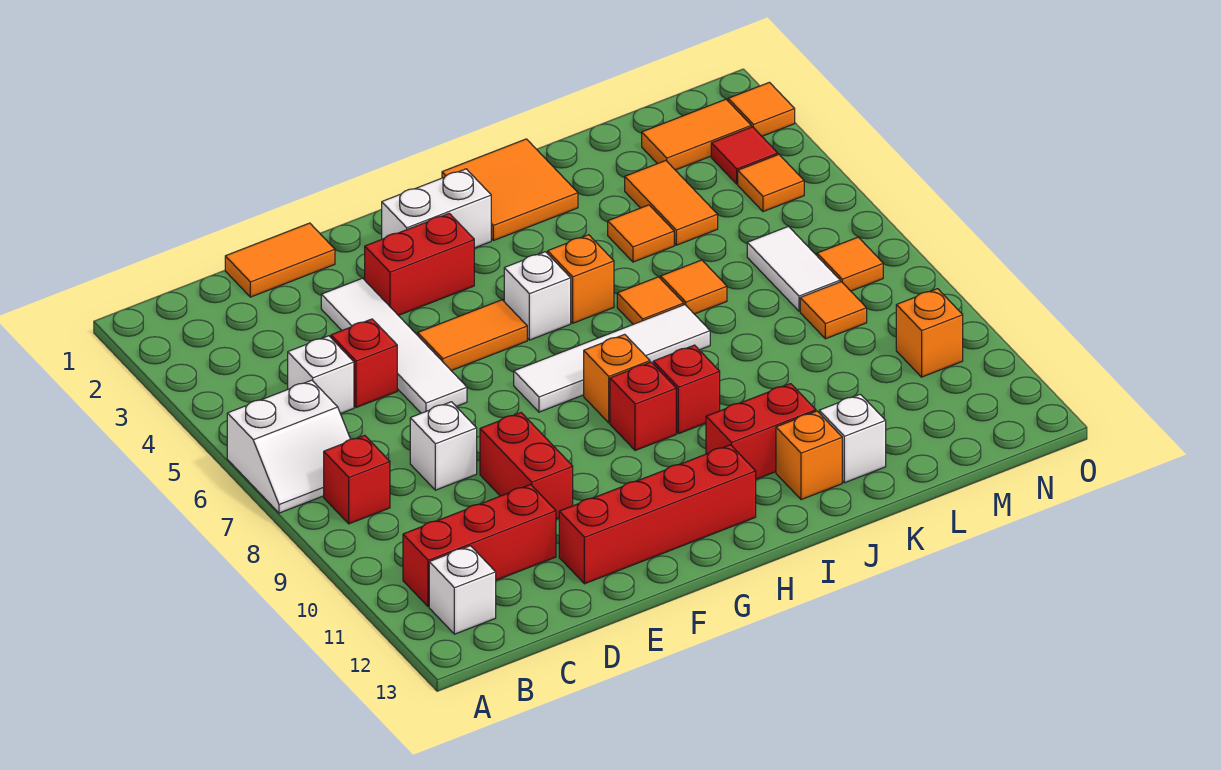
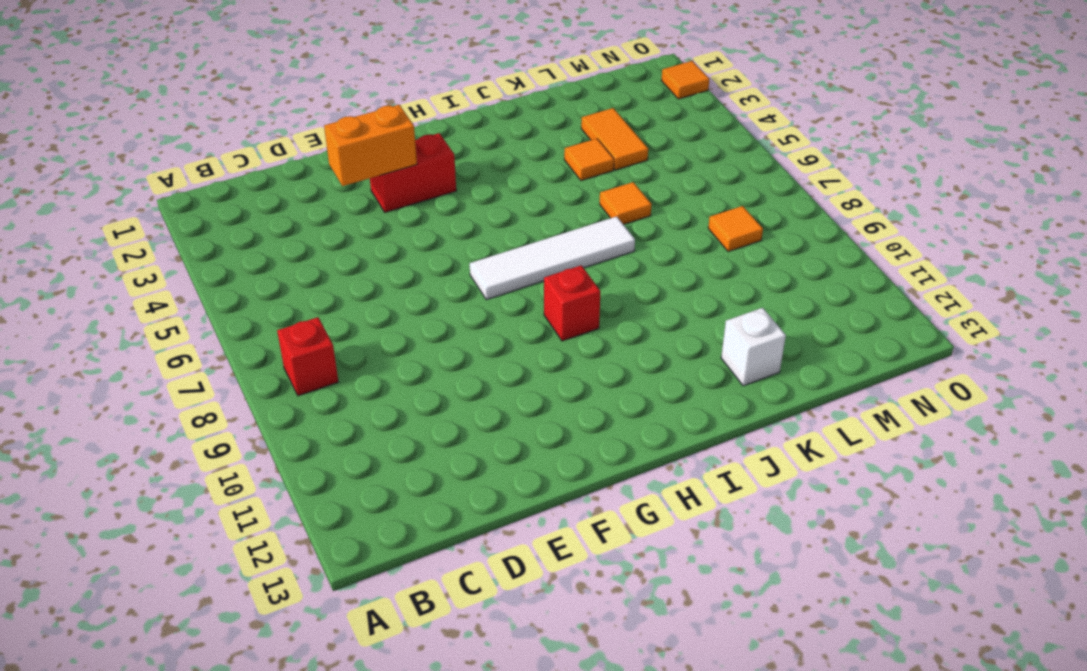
orange brick E3:F3 level 2 -> none
none -> white slope A6:B7 level 1 top 6
none -> red brick B11:D11 level 1
none -> white brick B12 level 1
none -> white brick C5 level 1

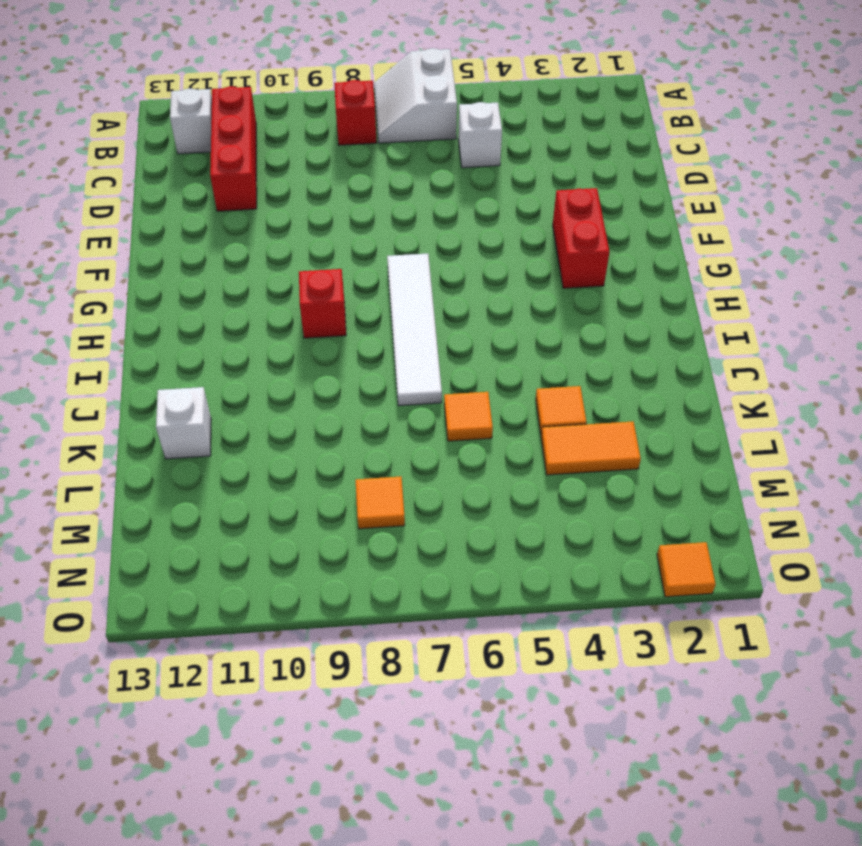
none -> orange tile D1:E1 level 1
none -> red brick D5 level 1
none -> white brick D8 level 1
none -> white tile E3:E6 level 1

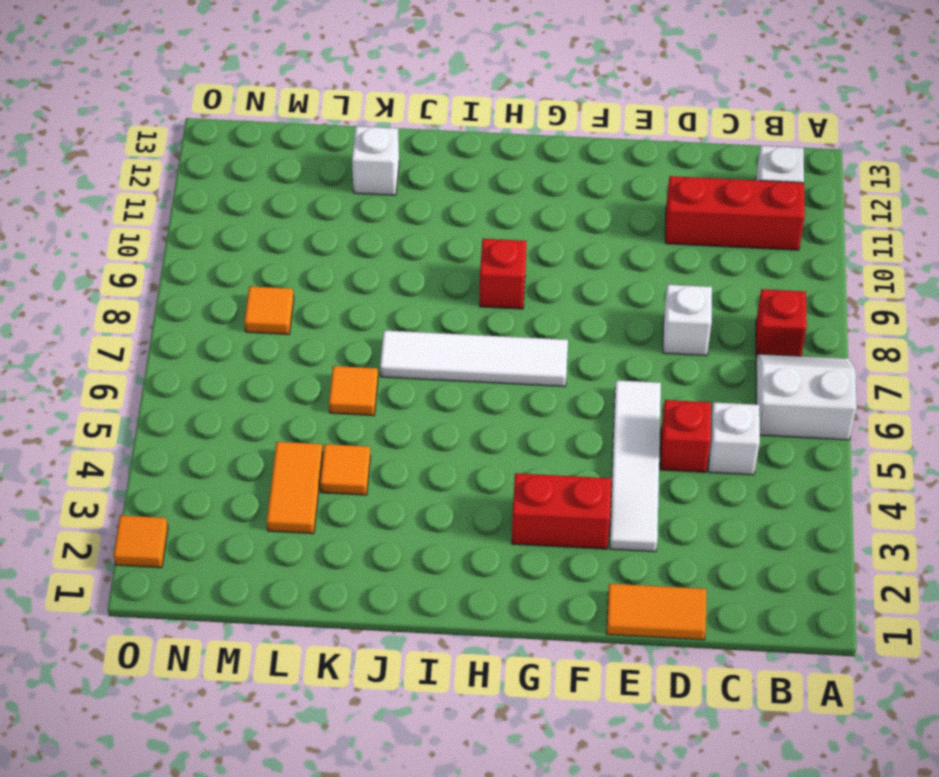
none -> red brick E9:E10 level 1
none -> red brick E12:H12 level 1
none -> orange tile F5:G5 level 1
none -> white brick G2:H2 level 1

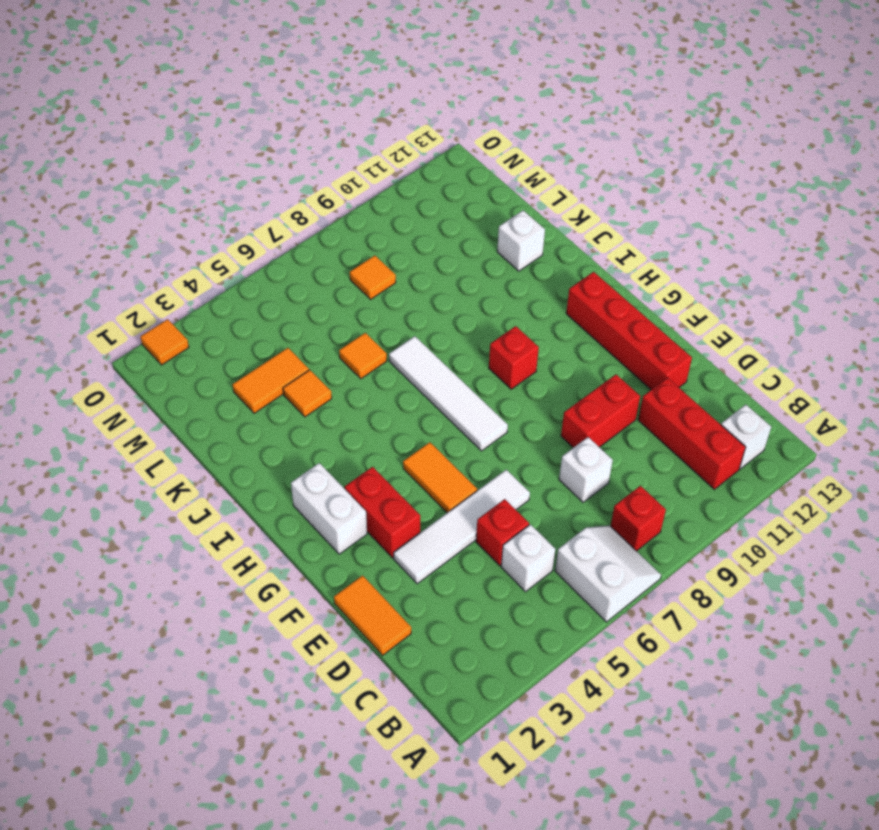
none -> white brick H5 level 1
none -> orange brick H8 level 1
none -> orange tile I1:J2 level 1
none -> orange brick I5 level 1

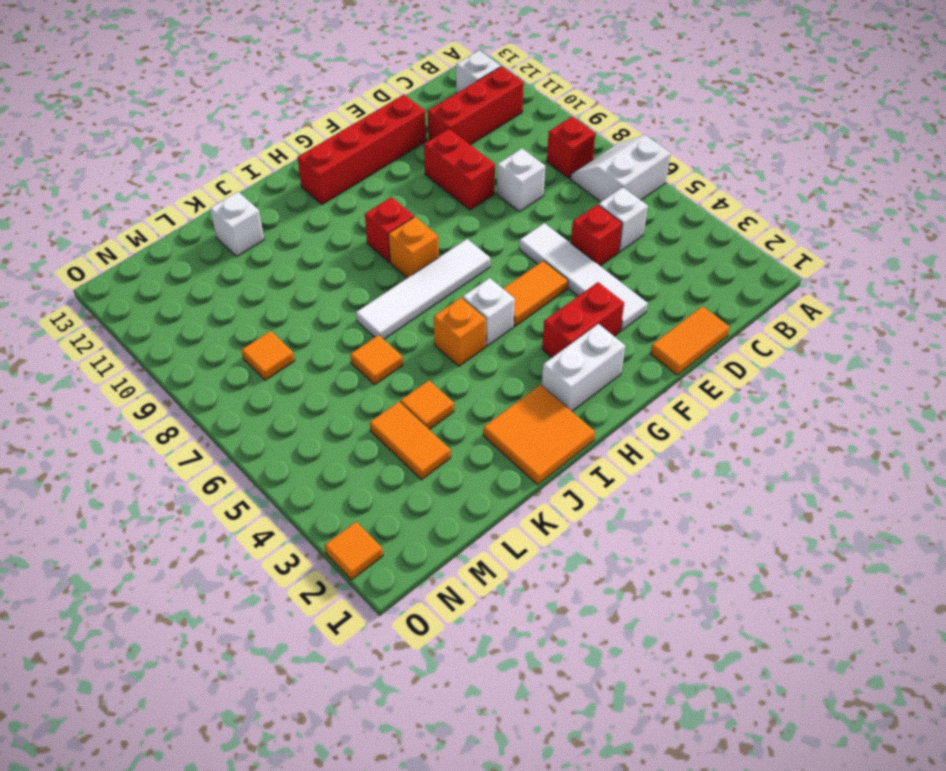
none -> red brick I9 level 1
none -> red brick I11:J11 level 1
none -> orange tile J6 level 1
none -> orange brick J12 level 1

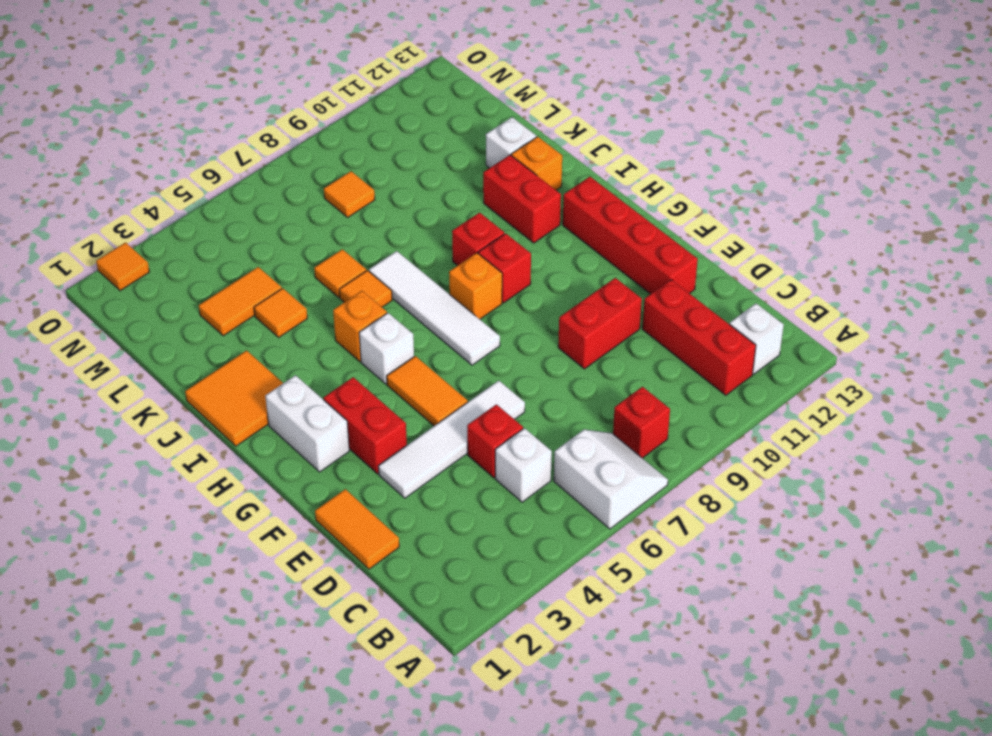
none -> white brick D8 level 1
none -> orange tile M2:N2 level 1
none -> white tile M6:M7 level 1
none -> red tile N3 level 1

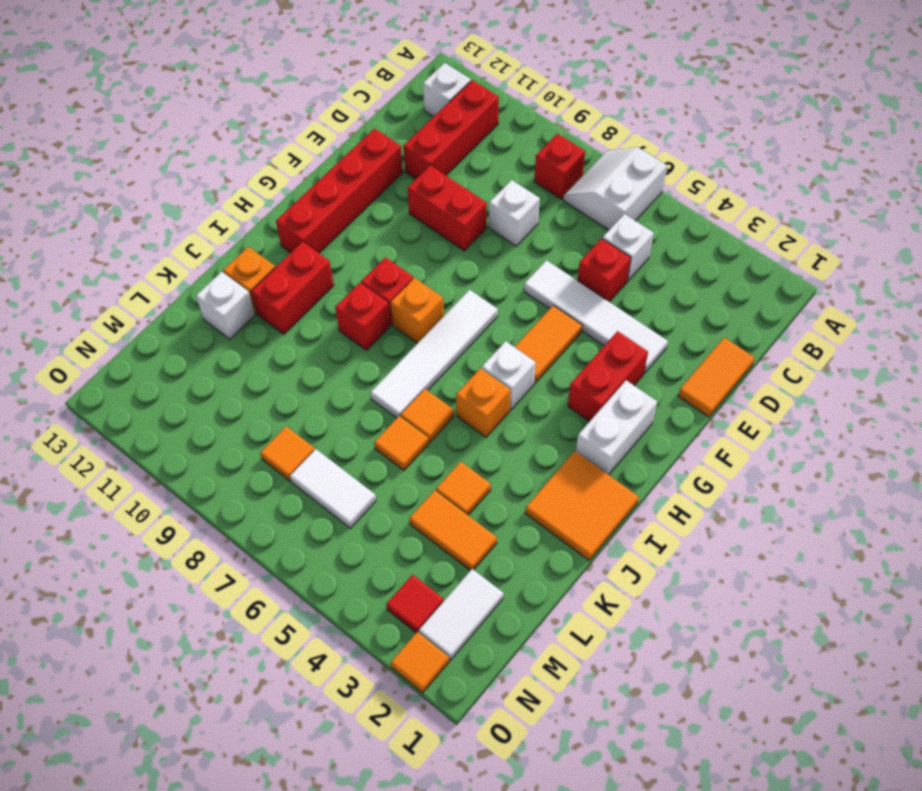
white tile M2:N2 level 1 -> orange tile M2:N2 level 1
none -> orange tile N4 level 1
none -> orange tile N7 level 1
none -> orange brick N10 level 1

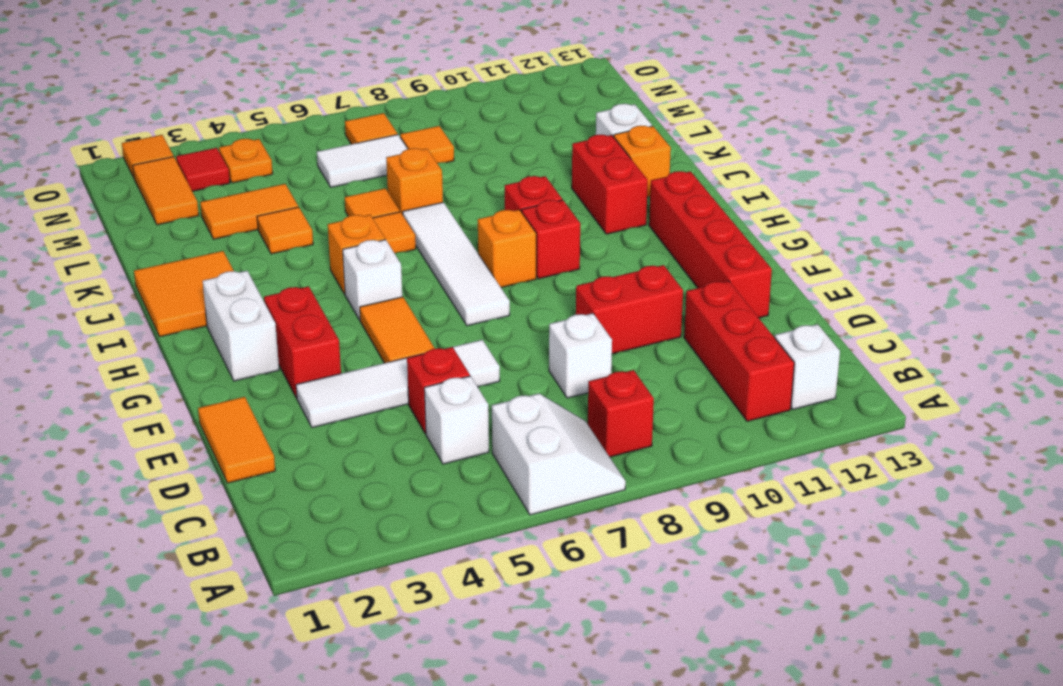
orange brick K7 level 1 -> orange brick N10 level 1
orange plate N4 level 1 -> orange tile N4 level 1

